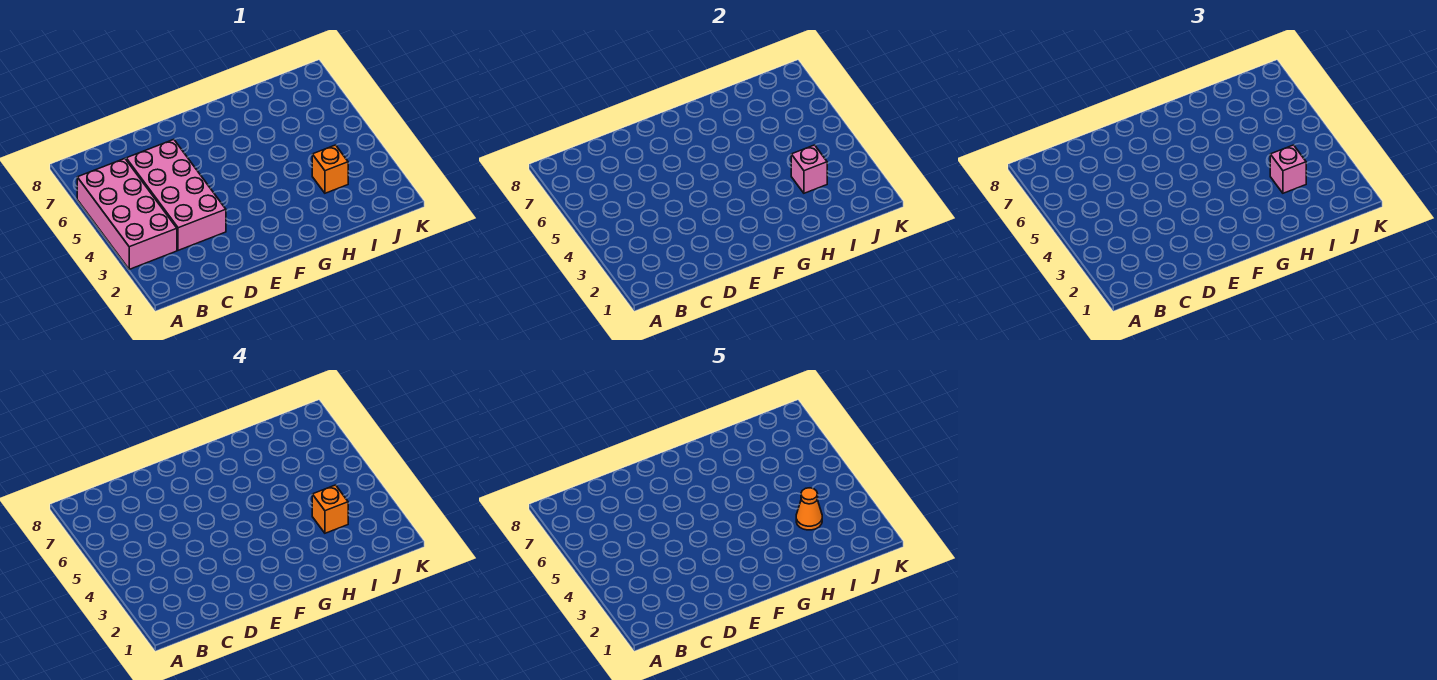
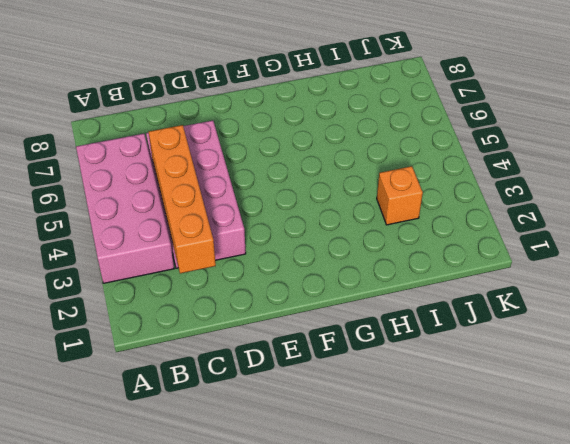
orange brick C2:C5 level 2 -> none
none -> pink brick I3 level 2
none -> pink brick I3 level 3

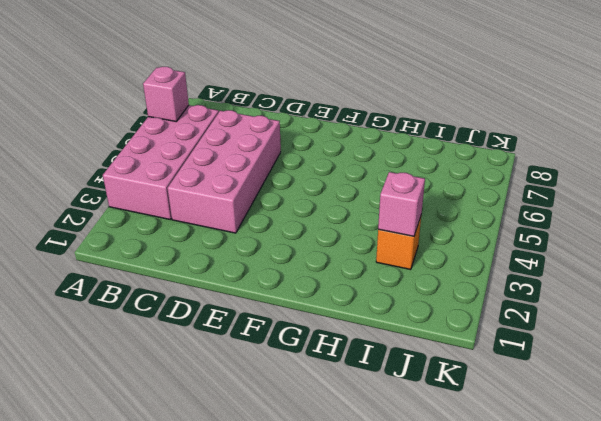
pink brick A6 level 2 -> pink brick I3 level 3
none -> orange brick I3 level 4
none -> orange cone I3 level 5

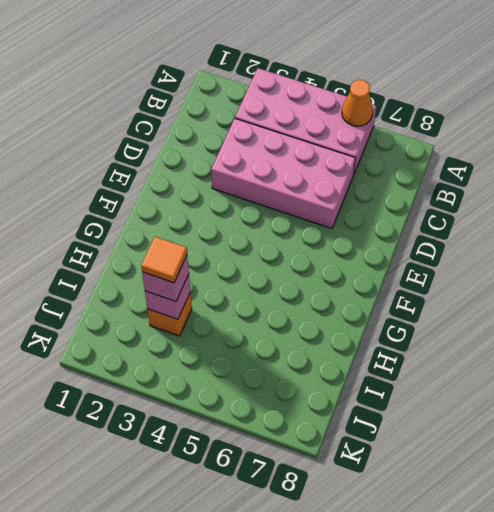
orange cone A6 level 2 -> orange cone I3 level 5
orange tile I3 level 4 -> orange brick I3 level 4

